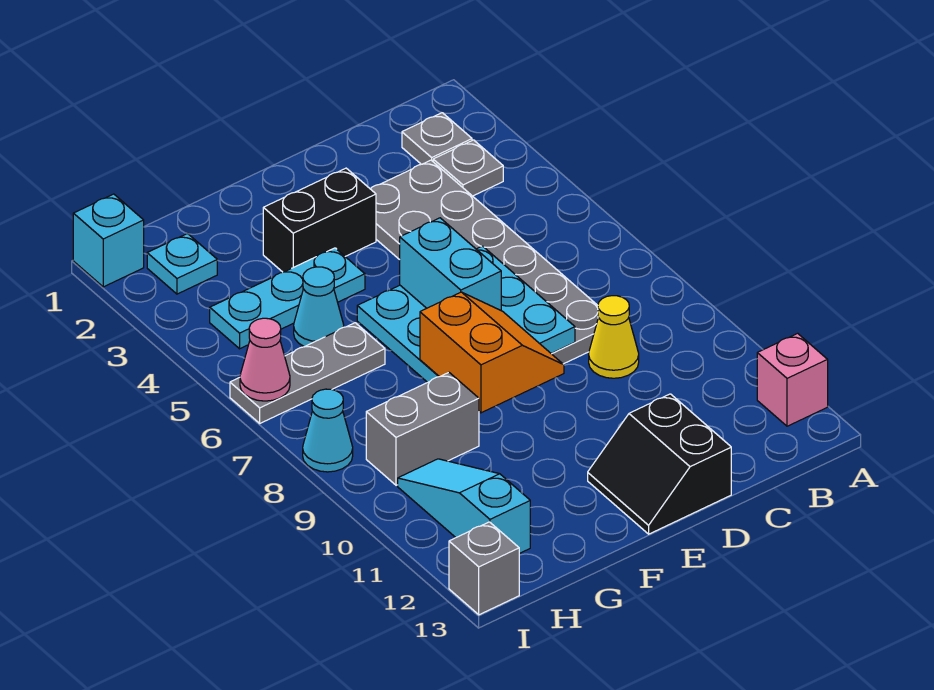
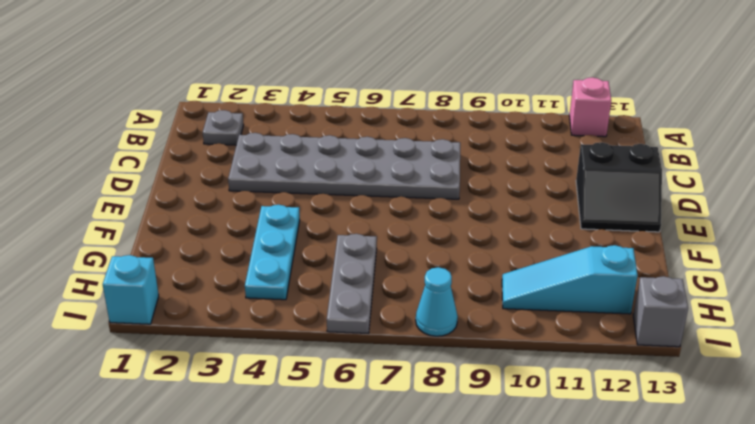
none -> grey plate B3 level 1
none -> yellow cone C9 level 1
none -> black brick E3:F3 level 1

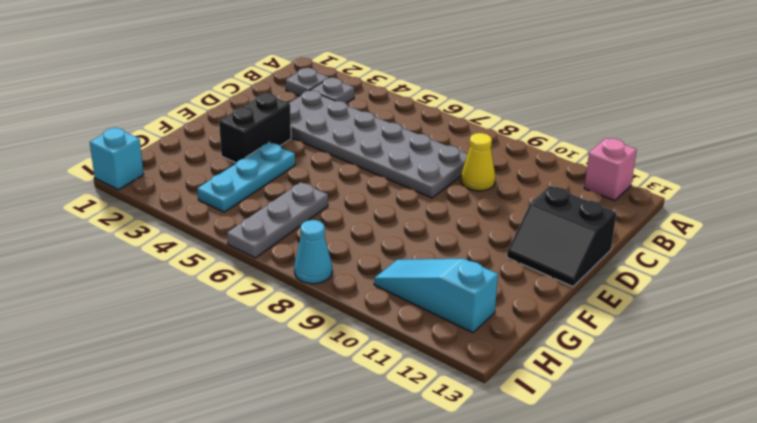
none -> cyan cone G5 level 1
none -> grey brick G9:H9 level 1
none -> cyan plate H2 level 1

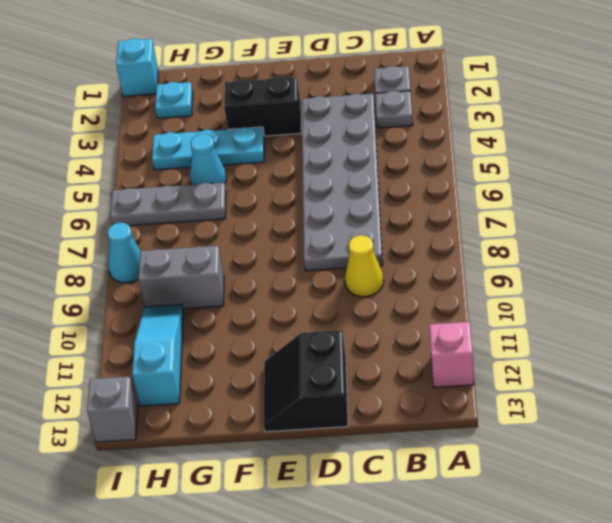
none -> cyan plate D6:F8 level 2
none -> pink cone I6 level 2
none -> cyan brick E6:E7 level 3

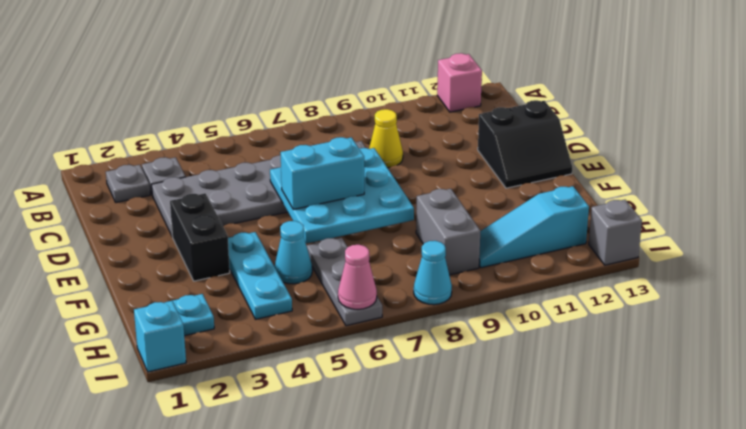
none -> orange slope E8:F9 level 3 top F

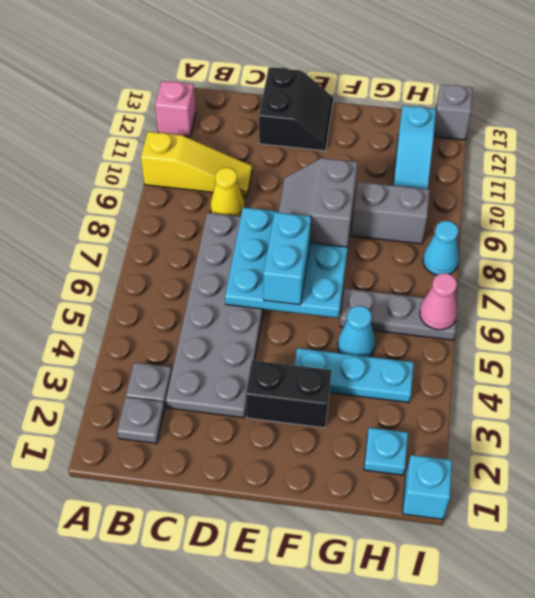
yellow slope A10:C10 level 1 top A -> none
grey slope E8:F9 level 3 top F -> orange slope E8:F9 level 3 top F

